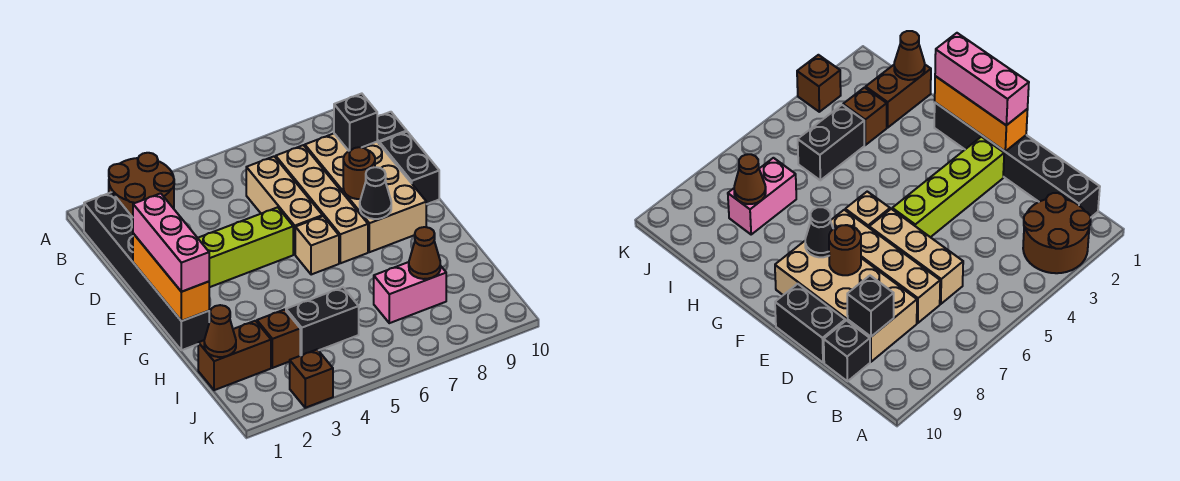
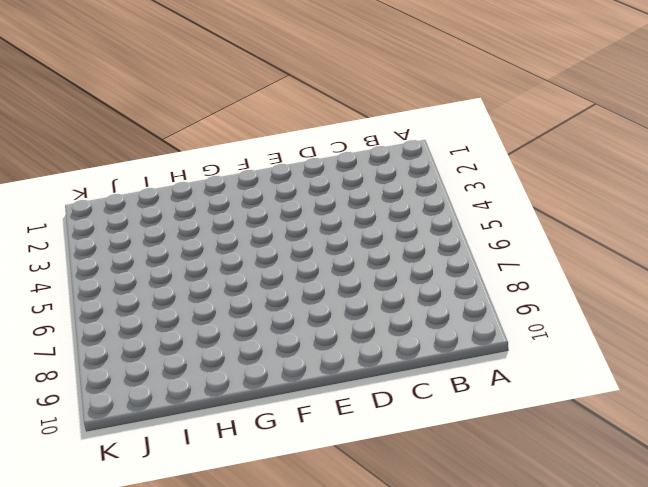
none -> brown round brick A2:B3 level 1
none -> black brick B1:G1 level 1
none -> tan brick C6:E6 level 1

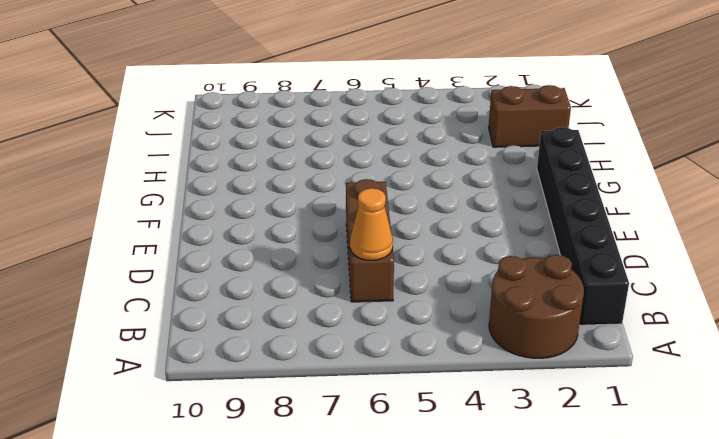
brown brick C6:E6 level 1 -> tan brick C6:E6 level 1
orange cone C6 level 2 -> none
none -> tan brick C7:F7 level 1
none -> tan brick C8:F9 level 1
none -> black brick C10 level 1

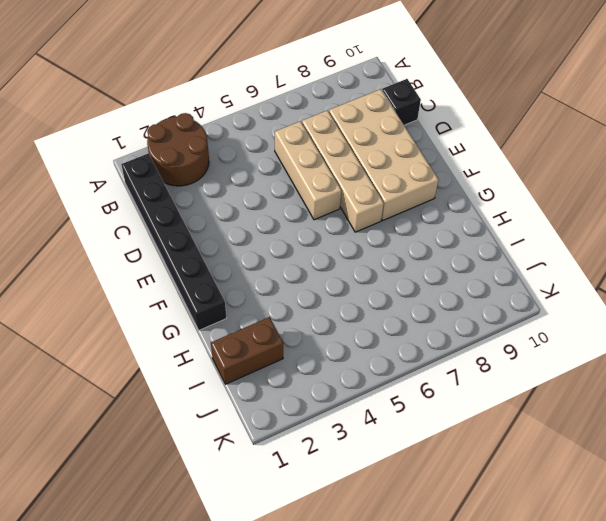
none -> black brick D10:E10 level 1
none -> lime brick E2:E5 level 1
none -> tan brick F6 level 1

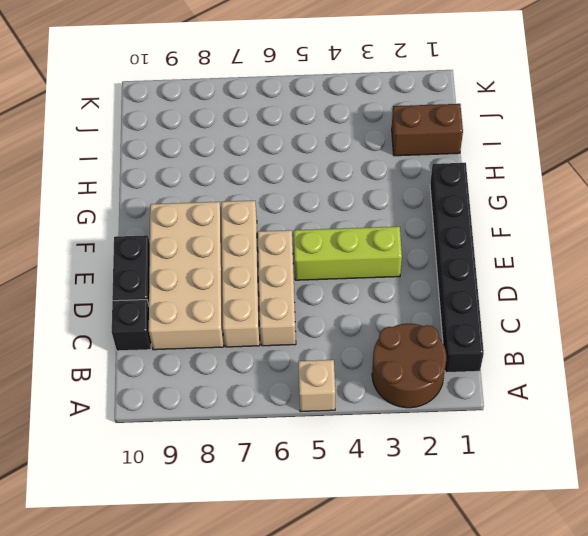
tan brick A5 level 1 -> tan brick F6 level 1
lime brick E3:E5 level 1 -> lime brick E2:E5 level 1
none -> brown brick I3 level 1
none -> black brick I4:I5 level 1
none -> pink brick I7:I8 level 1

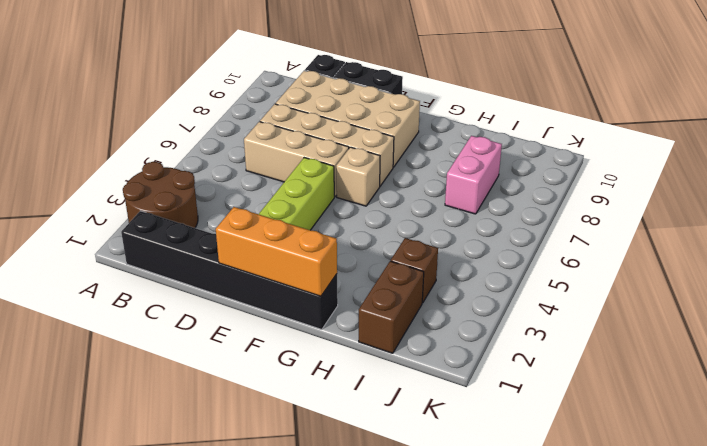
none -> black brick I4:I5 level 1
none -> brown brick K3 level 1
none -> black brick C9 level 2

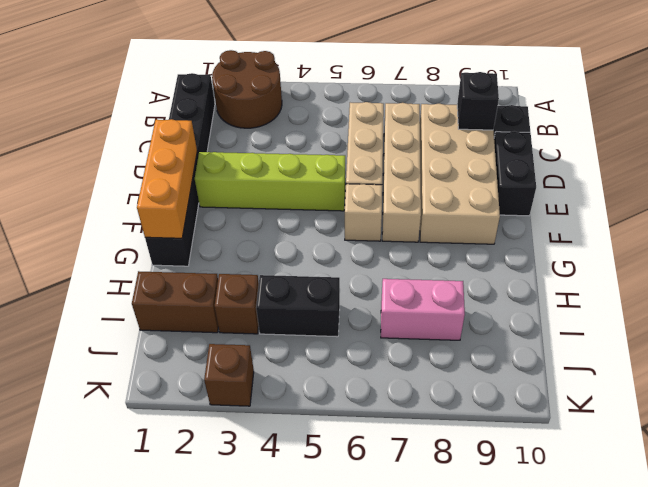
none -> brown round brick E8 level 2
none -> black cone F8 level 2
none -> brown cone I1 level 2

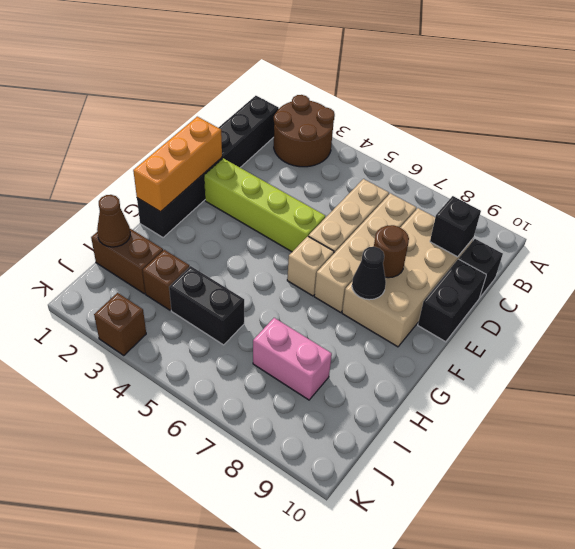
none -> brown cone I8 level 2
none -> pink brick E1:G1 level 3

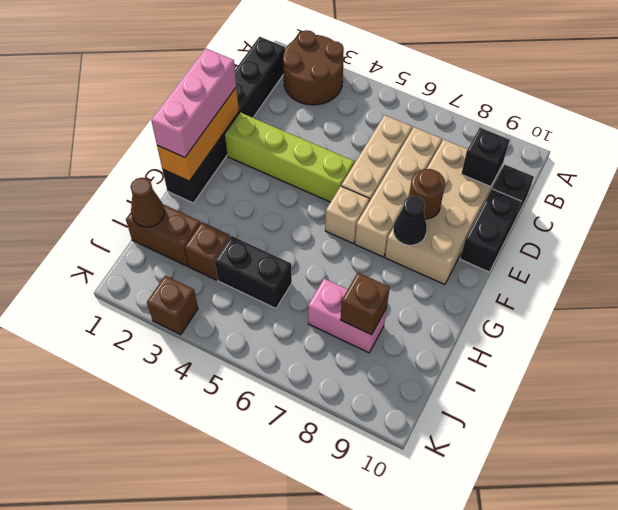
brown brick I8 level 2 -> brown cone I8 level 2

